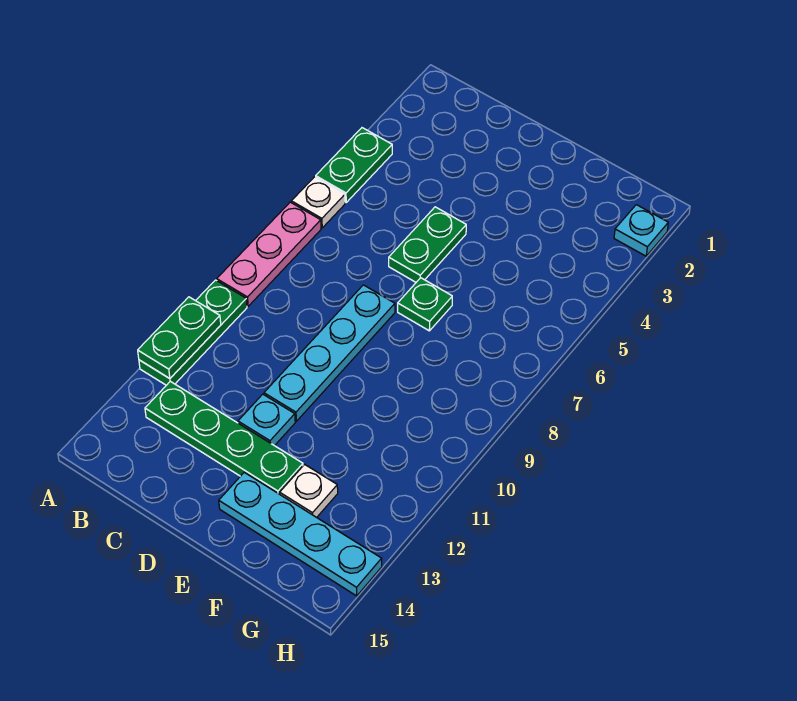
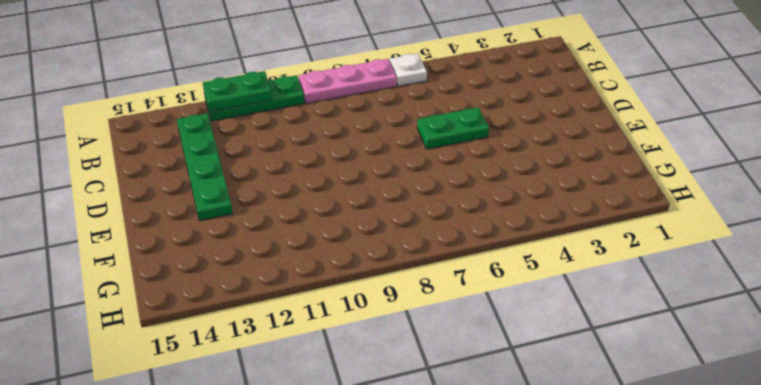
none -> green plate A4:A5 level 1
none -> cyan plate D8:D11 level 1
none -> cyan plate D12 level 1

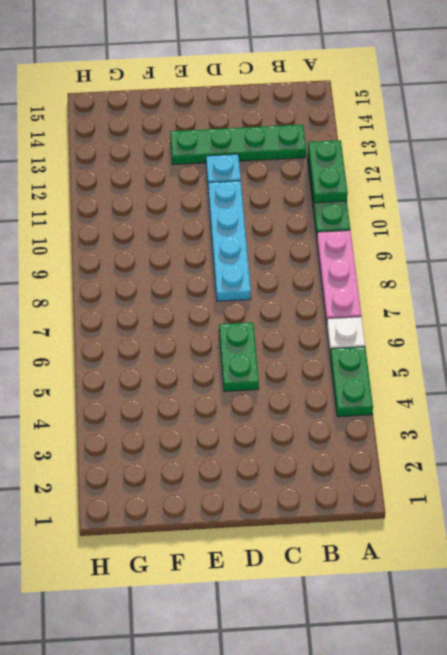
none -> green plate E7 level 1
none -> cyan plate E14:H14 level 1
none -> white plate F13 level 1

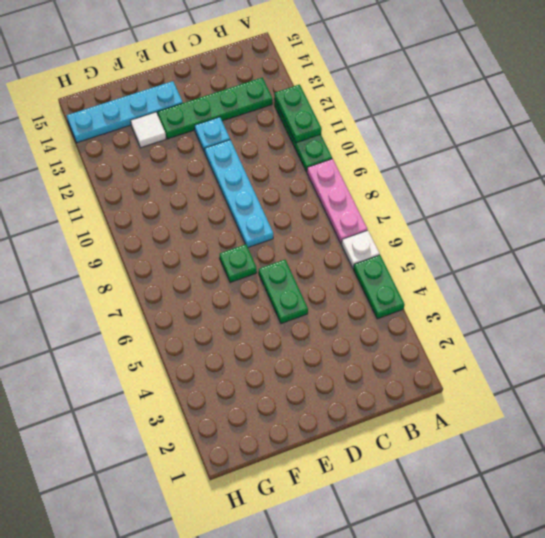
white tile F13 level 1 -> white plate F13 level 1
none -> cyan plate H2 level 1

